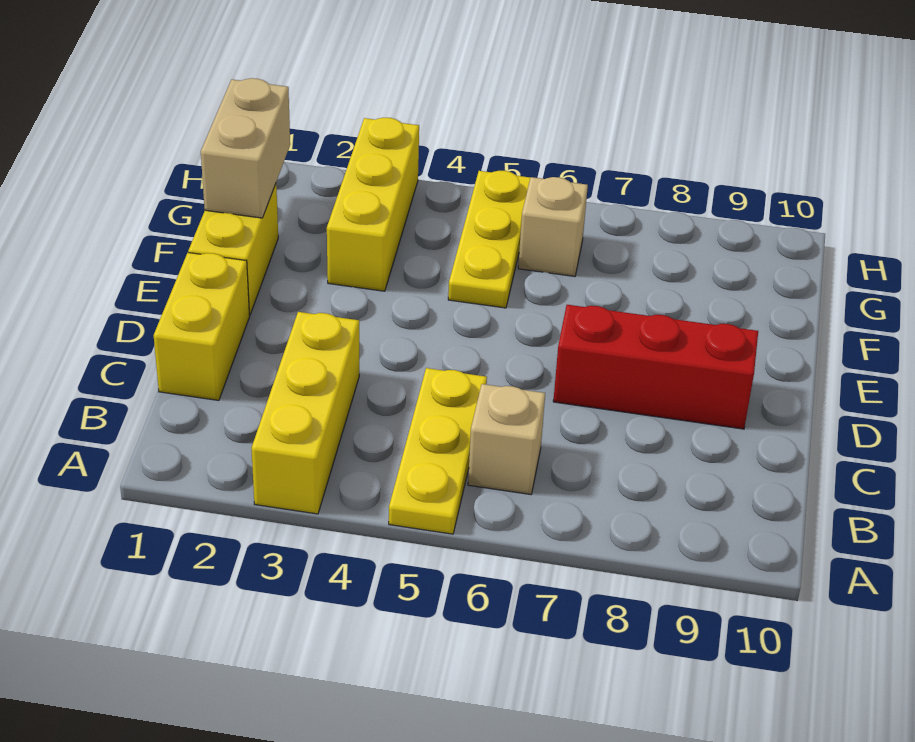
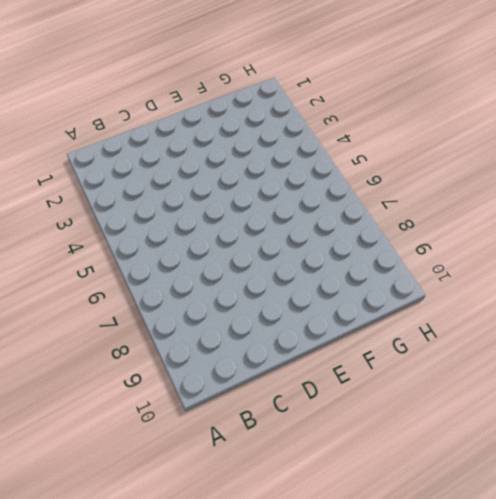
none -> yellow brick A3:C3 level 1
none -> yellow plate A5:C5 level 1

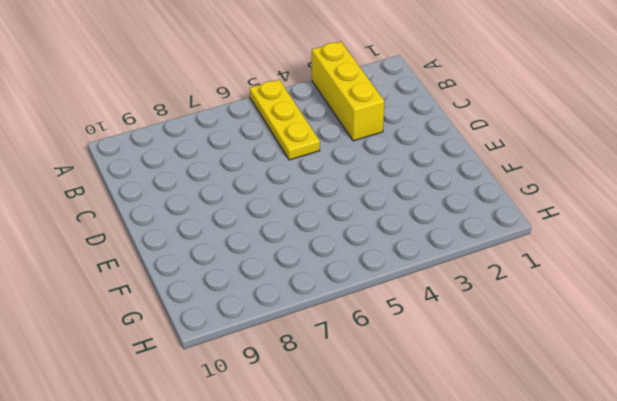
none -> tan brick B6 level 1
none -> yellow brick C1:D1 level 1

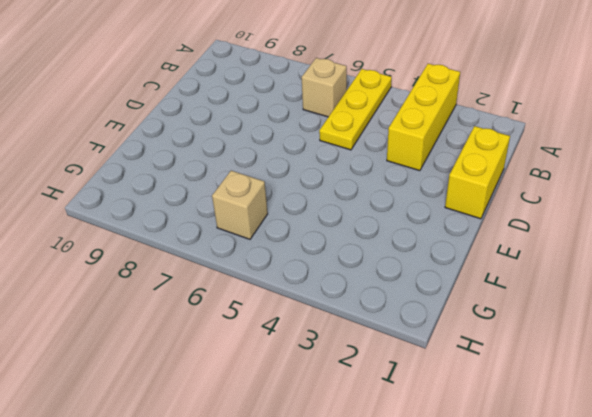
none -> red brick D7:D9 level 1
none -> yellow brick E1:F1 level 1

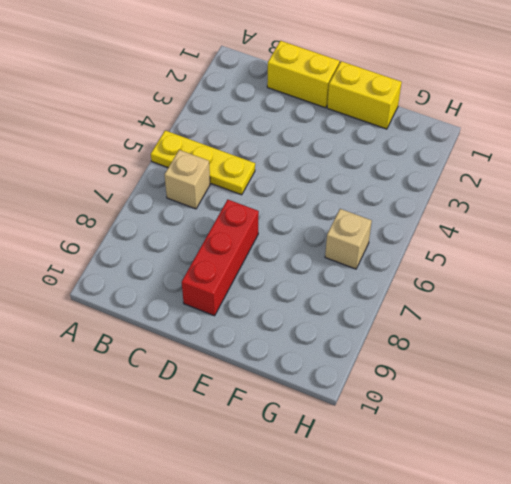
none -> yellow brick A3:C3 level 1
none -> yellow brick F3:H3 level 1

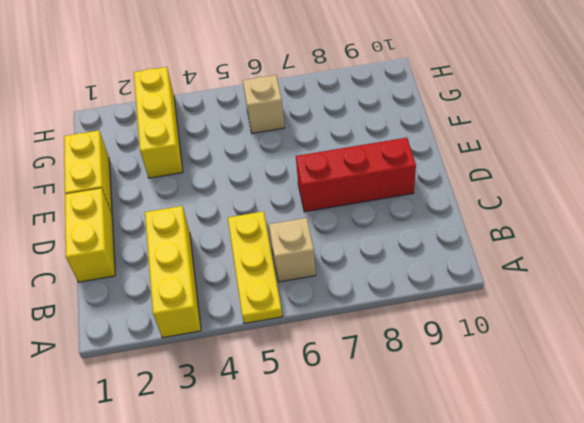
none -> yellow plate F5:H5 level 1
none -> tan brick F1:G1 level 2

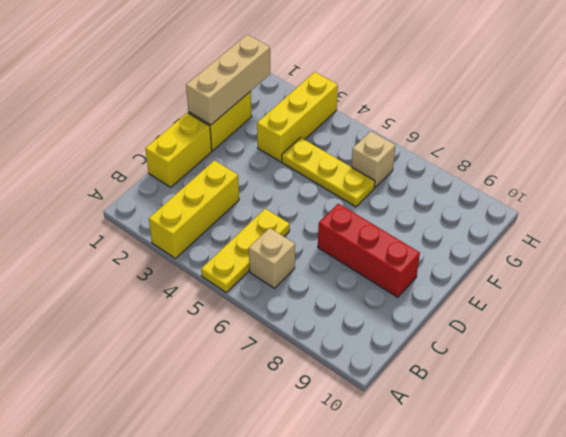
tan brick E1:G1 level 2 -> tan brick F1:G1 level 2
yellow plate F4:F6 level 1 -> yellow plate F5:H5 level 1

